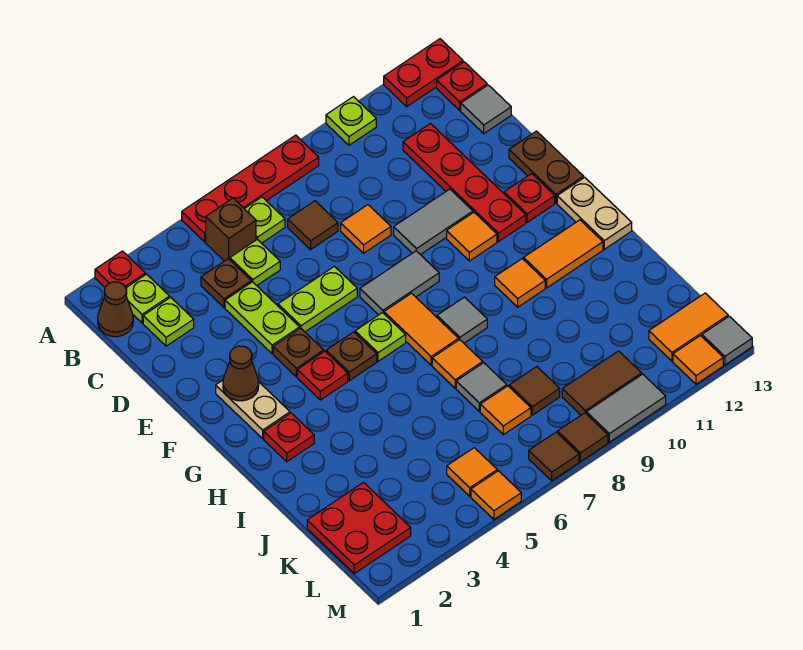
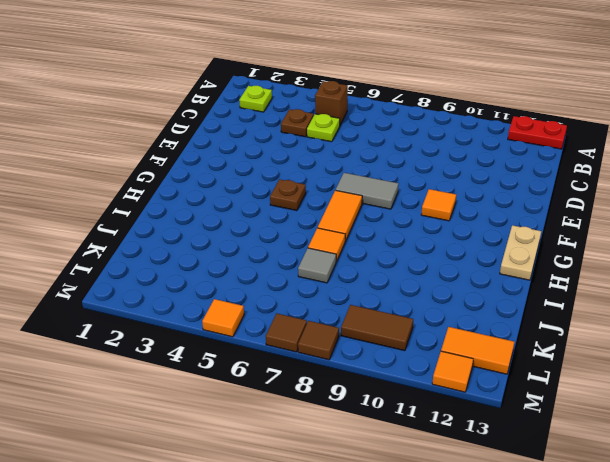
none -> red plate A2 level 1
none -> red plate A5:A8 level 1
none -> lime plate A10 level 1
none -> brown cone B1 level 1

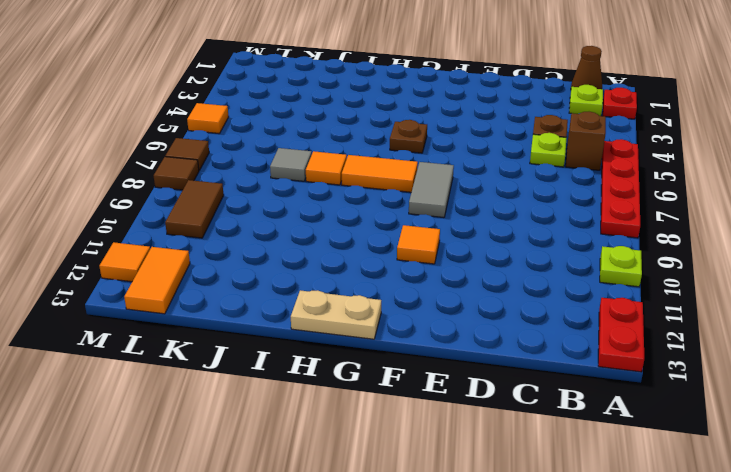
none -> lime plate B6 level 1
none -> red plate B13 level 1
none -> lime plate C2 level 1
none -> brown tile C7 level 1

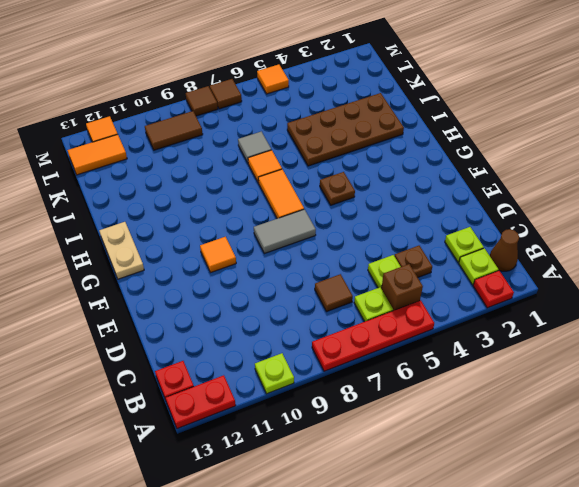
brown plate I2:J5 level 1 -> none
none -> red plate C11:F11 level 1
none -> grey tile C13 level 1
none -> lime plate D4:E4 level 1
none -> orange tile D8 level 1

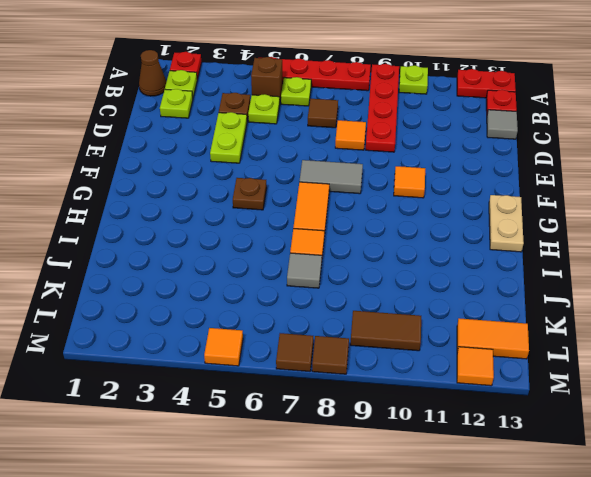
red plate A9:D9 level 1 -> red plate C11:F11 level 1
none -> lime plate E5:E6 level 1
none -> grey tile E9:E10 level 1
none -> brown plate E13:F13 level 1
none -> tan plate F2:G2 level 1

